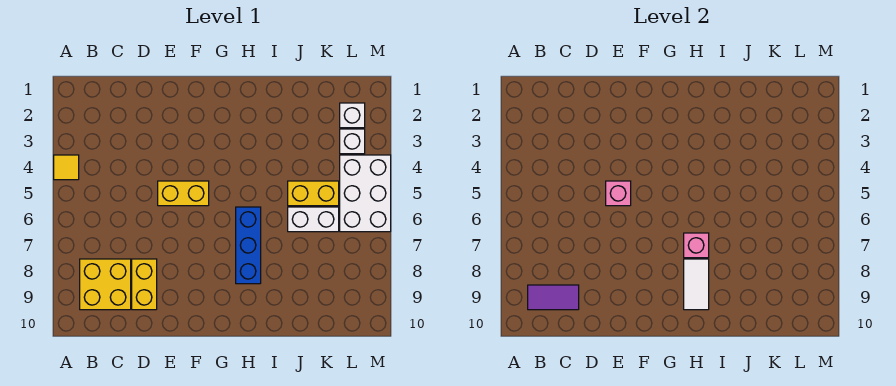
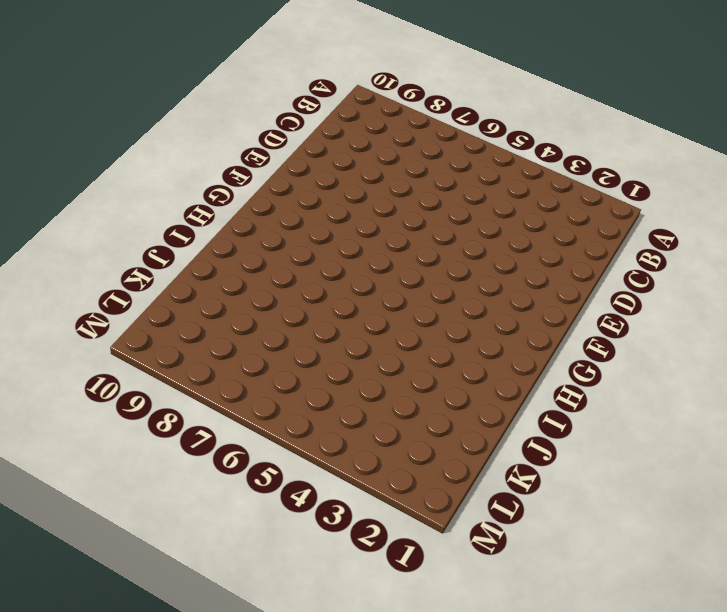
none -> yellow tile A4 level 1
none -> yellow brick B8:C9 level 1
none -> yellow brick D8:D9 level 1

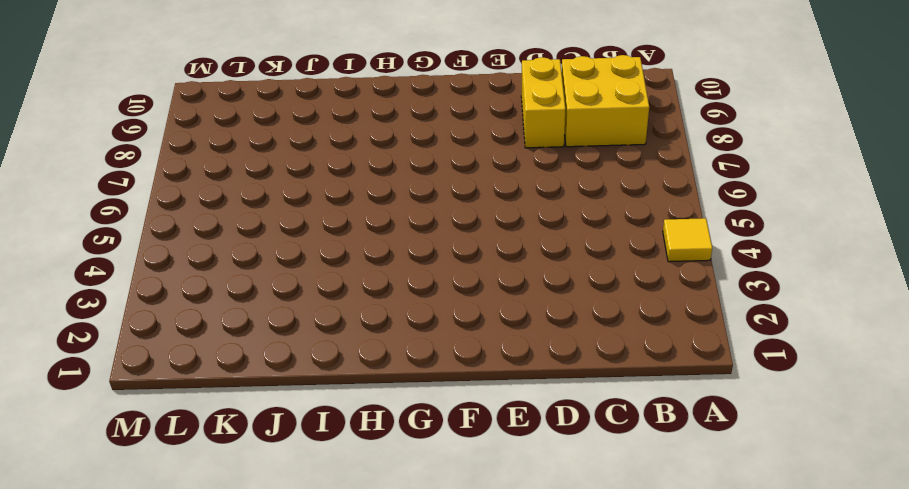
none -> yellow brick E5:F5 level 1
none -> blue brick H6:H8 level 1
none -> yellow brick J5:K5 level 1

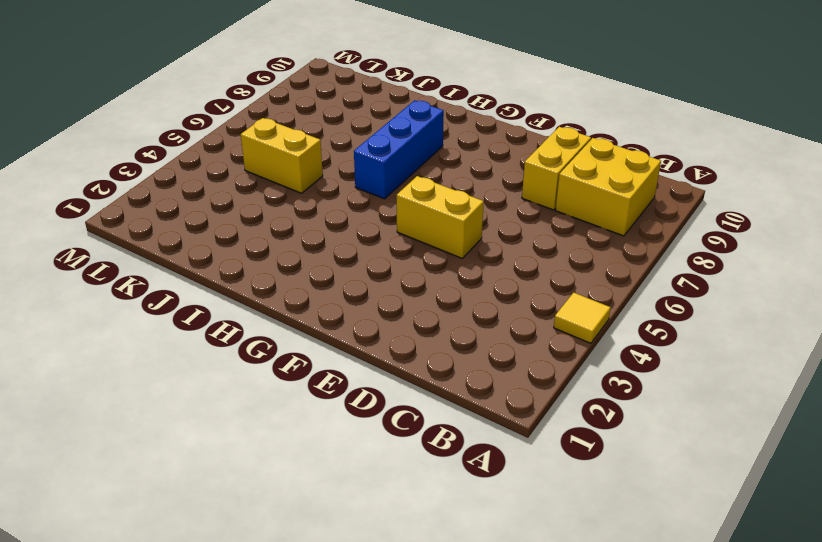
none -> white brick J6:K6 level 1
none -> white brick L2 level 1
none -> white brick L3 level 1

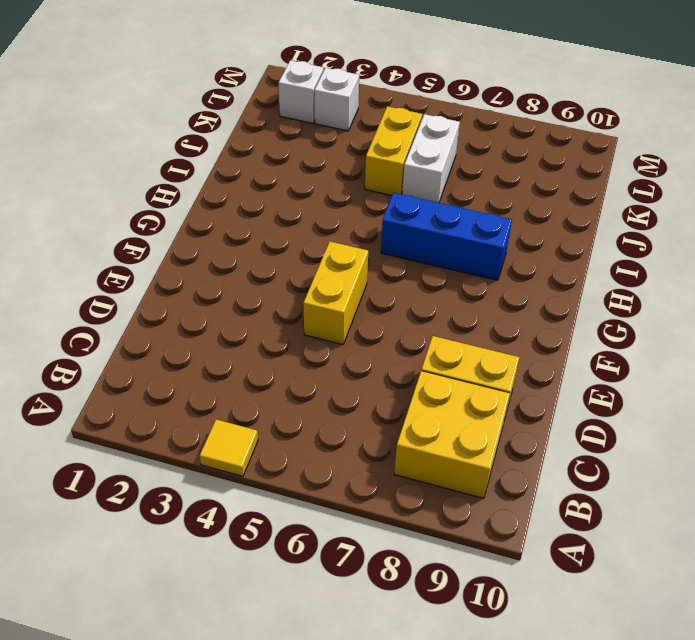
none -> white brick L4:M6 level 1
none -> purple tile B9:C9 level 2
none -> pink brick E5 level 2

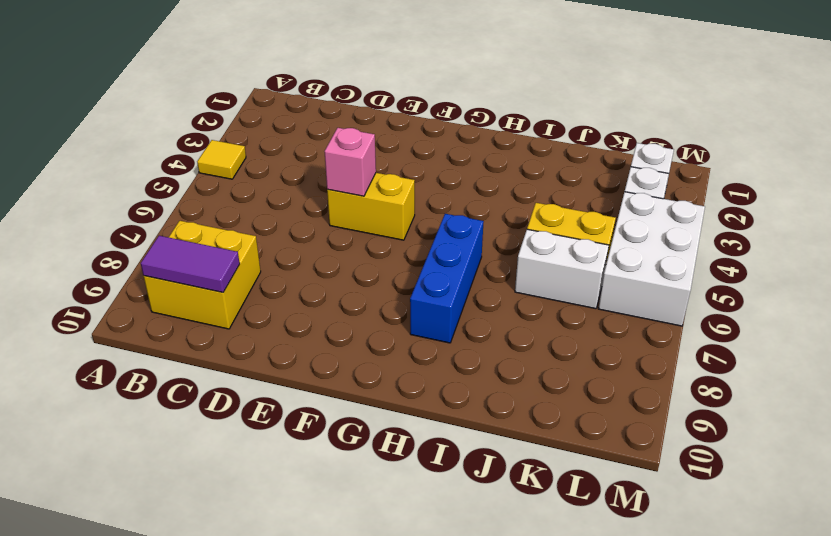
none -> yellow brick D8:D9 level 1
none -> pink brick H7 level 2
none -> white tile H8:H9 level 2

